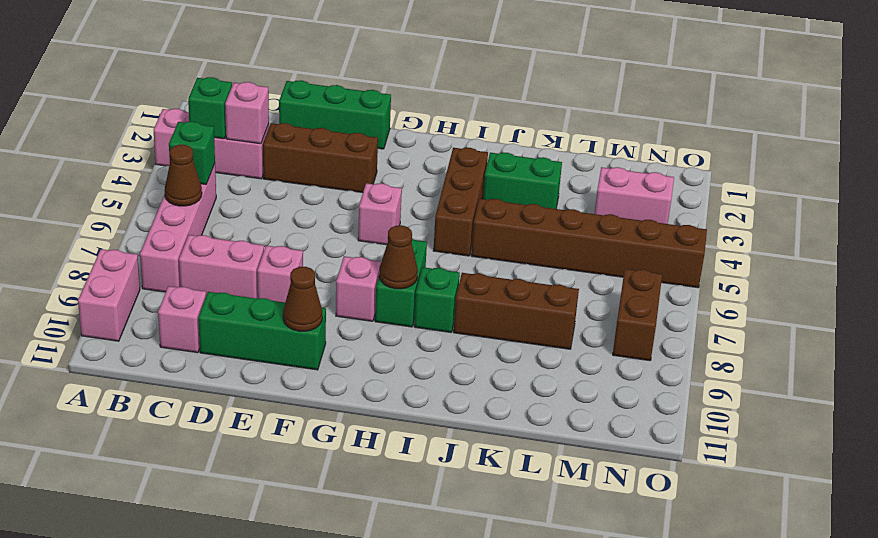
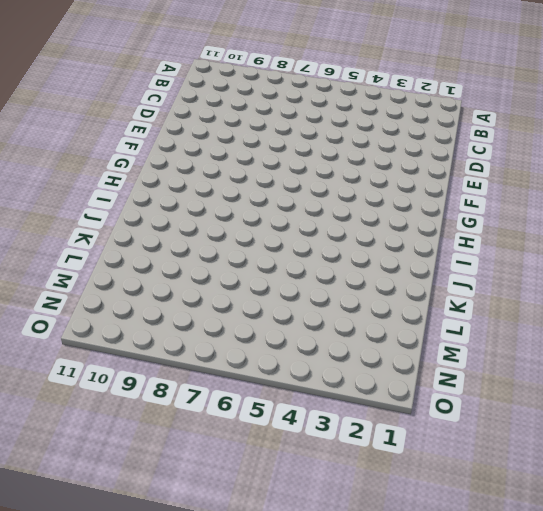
none -> pink brick A3:C3 level 1
none -> pink brick A9:A10 level 1
none -> pink brick B5:B8 level 1

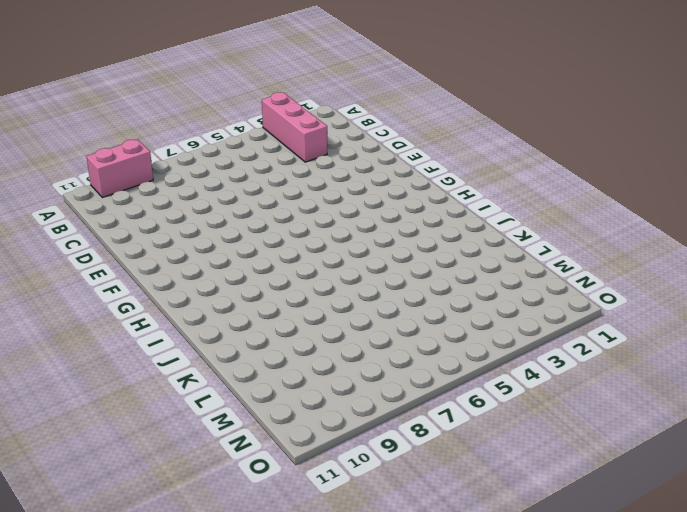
none -> pink brick B5:B8 level 1
none -> pink brick C8:D8 level 1
none -> pink brick C10 level 1

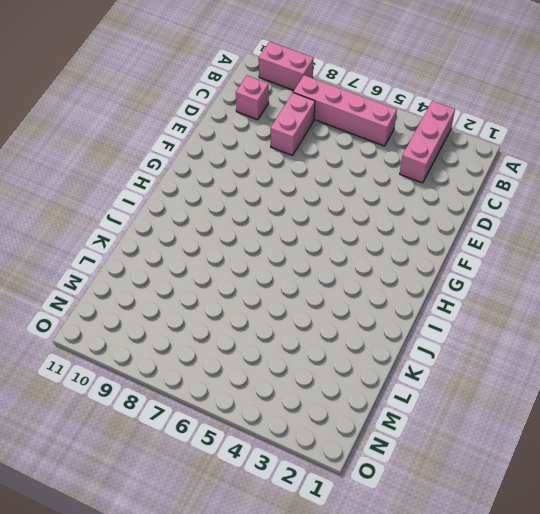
none -> green brick D1:F1 level 1
none -> brown brick D3:F3 level 1
none -> green brick D10:F10 level 1

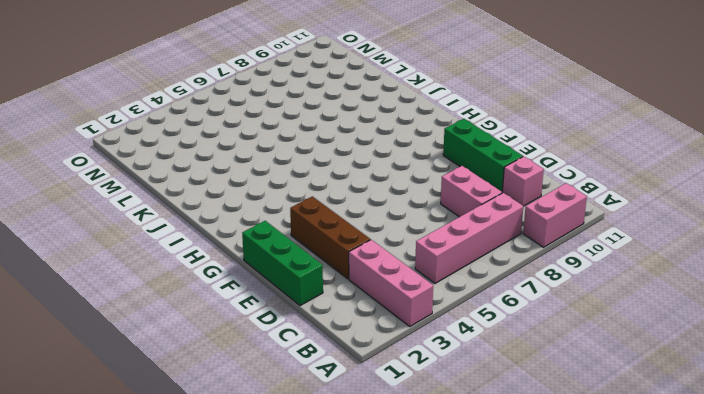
none -> pink brick E8 level 1
none -> pink brick G5 level 1
none -> pink brick G8 level 1

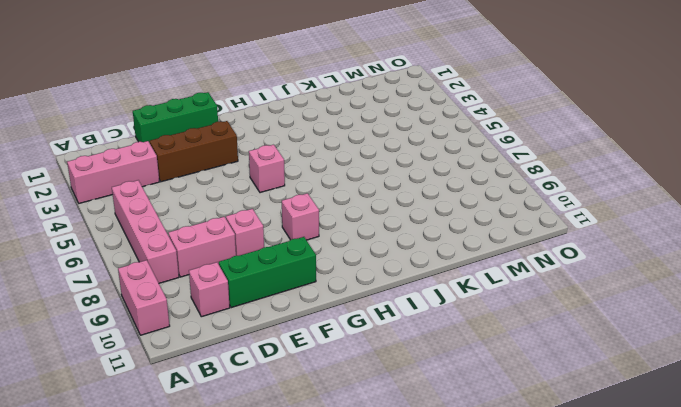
none -> green brick H7:H8 level 1
none -> brown brick I3:I5 level 1
none -> green brick I8 level 1

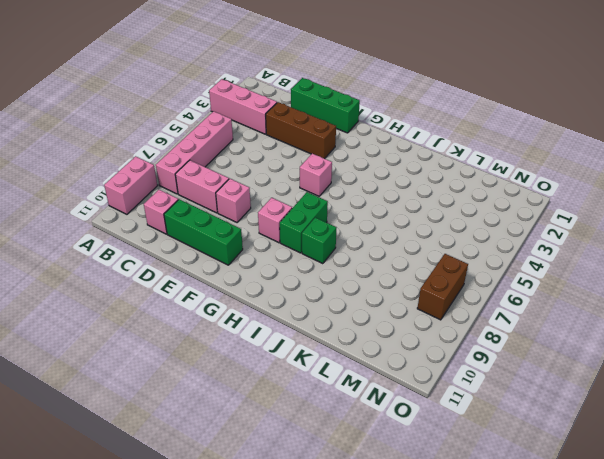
none -> brown brick I3:I5 level 1
none -> green brick J3:K3 level 1
none -> brown brick J5:O5 level 1

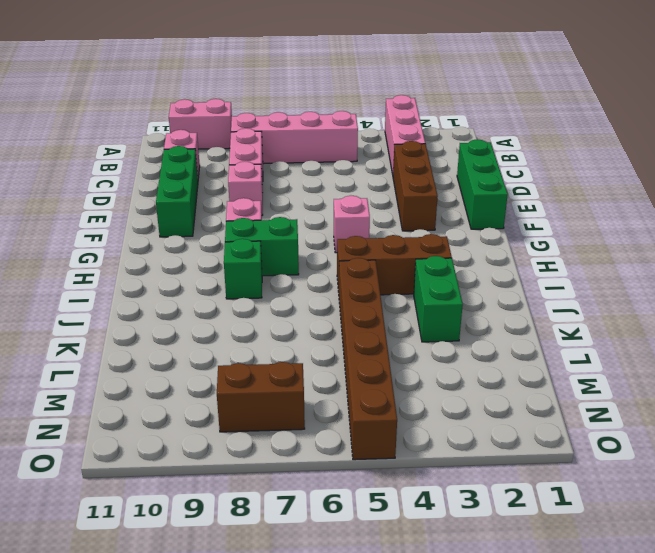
none -> brown brick J8:L8 level 1
none -> pink brick M3:N3 level 1
none -> green brick B3 level 2

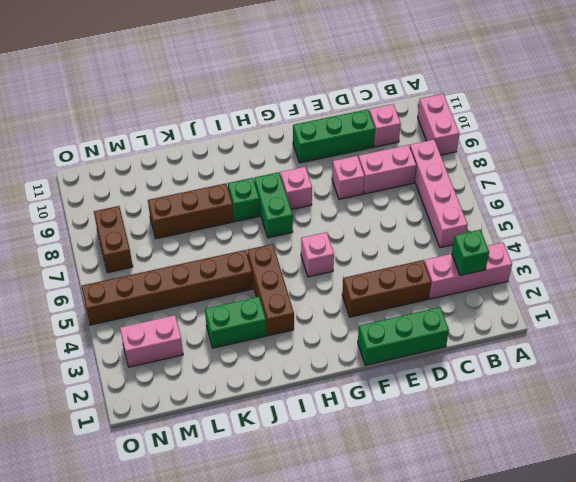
none -> green brick B5 level 2
none -> brown cone B6 level 2
none -> pink brick C3 level 2

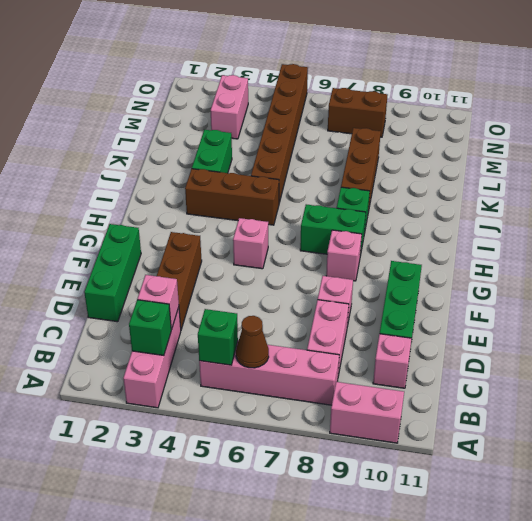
none -> brown cone F10 level 2
none -> brown cone H8 level 2

